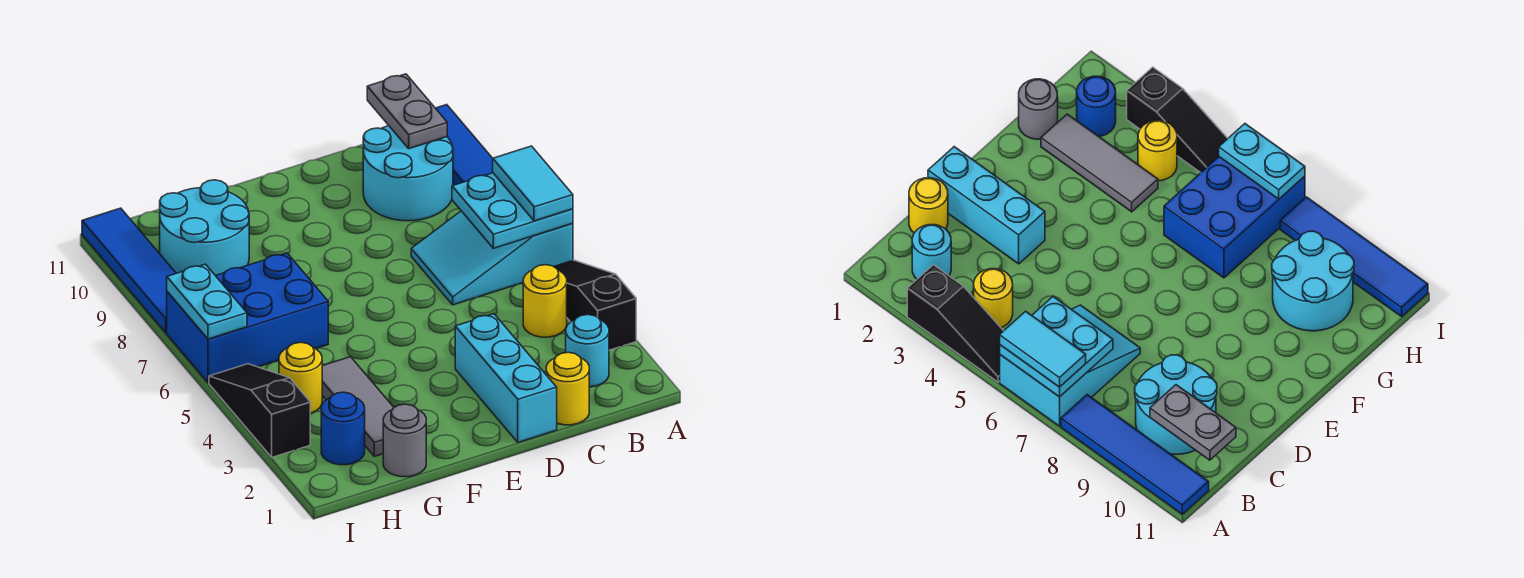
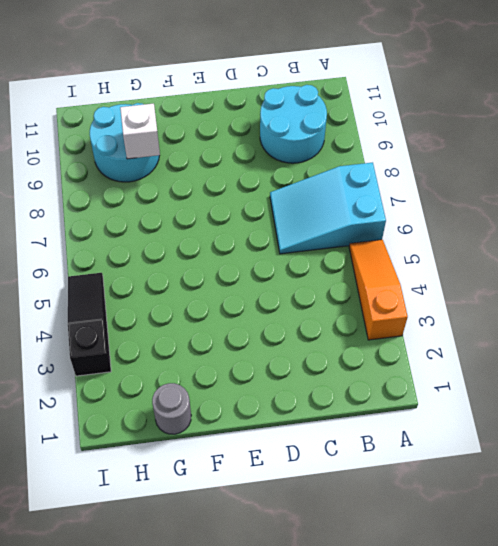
orange slope A3:A5 level 1 top 3 -> black slope A3:A5 level 1 top 3
white brick G9 level 2 -> none
none -> blue tile A8:A11 level 1
none -> cyan round brick B2 level 1
none -> yellow round brick B4 level 1

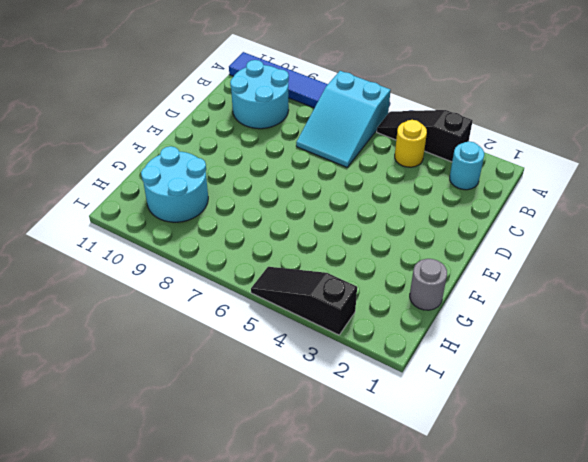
none -> yellow round brick C1 level 1
none -> cyan brick D1:D3 level 1
none -> grey tile G2:G4 level 1

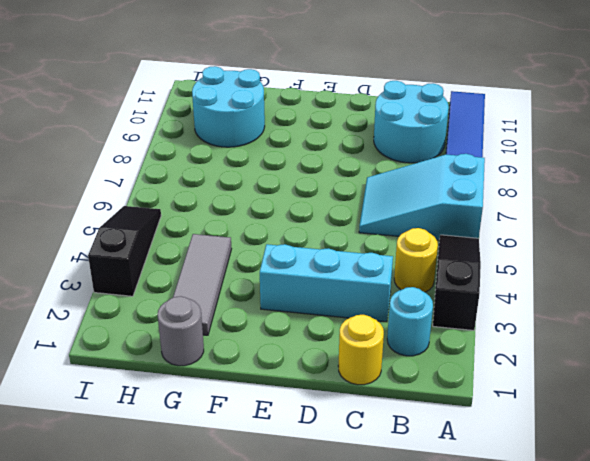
cyan brick C3:E3 level 1 -> cyan brick D1:D3 level 1
none -> blue brick G6:I7 level 1
none -> blue round brick H2 level 1
none -> yellow round brick H4 level 1

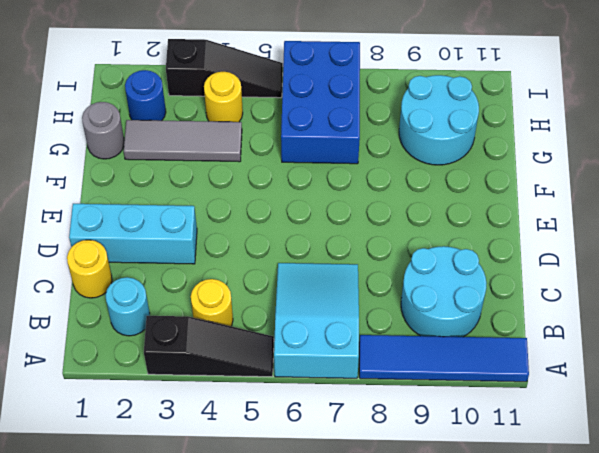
none -> blue tile I8:I11 level 1
none -> cyan plate A6:B7 level 2
none -> grey plate B10:B11 level 2

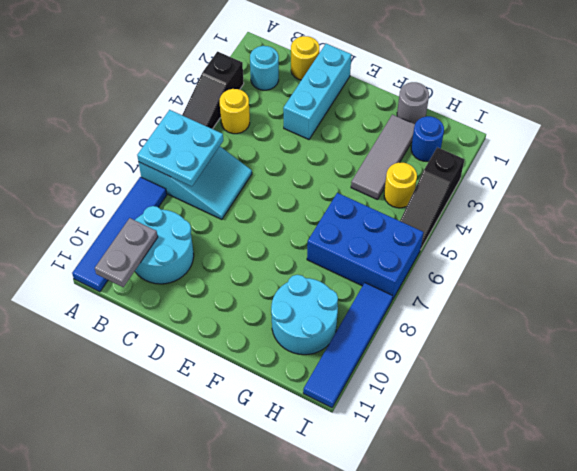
none -> cyan plate I6:I7 level 2
none -> cyan tile A6:A7 level 3

